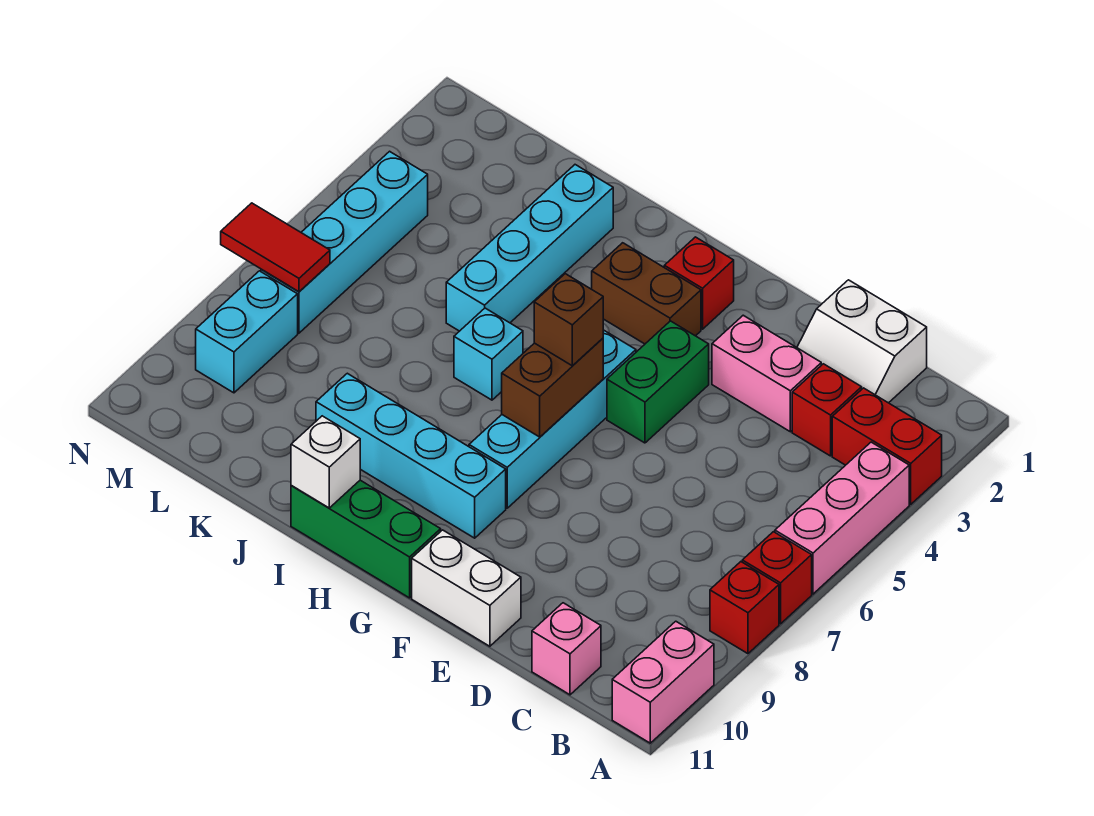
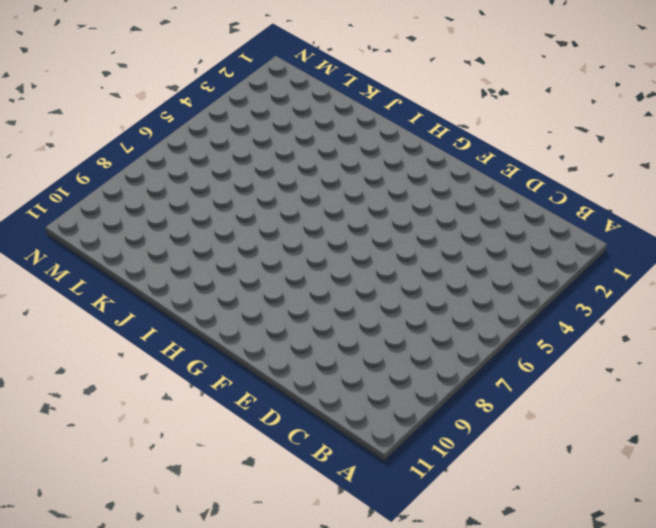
none -> red brick A3:B3 level 1
none -> pink brick A4:A6 level 1
none -> red brick A7 level 1

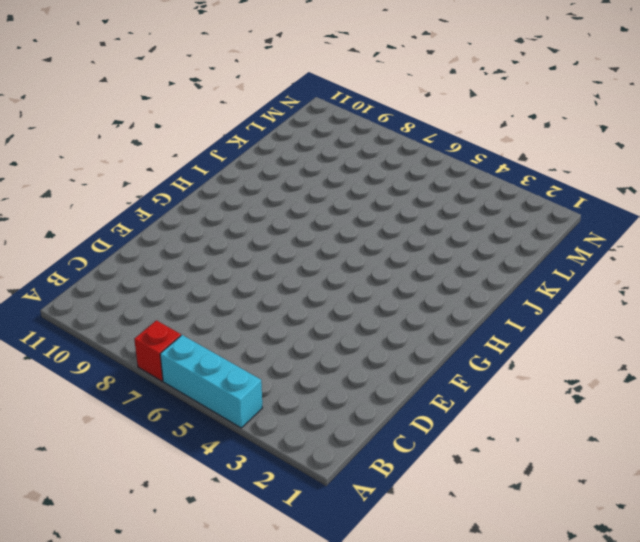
cyan brick A4:A6 level 1 -> pink brick A4:A6 level 1
none -> red brick A3:B3 level 1
none -> red brick A8 level 1
none -> pink brick A10:A11 level 1

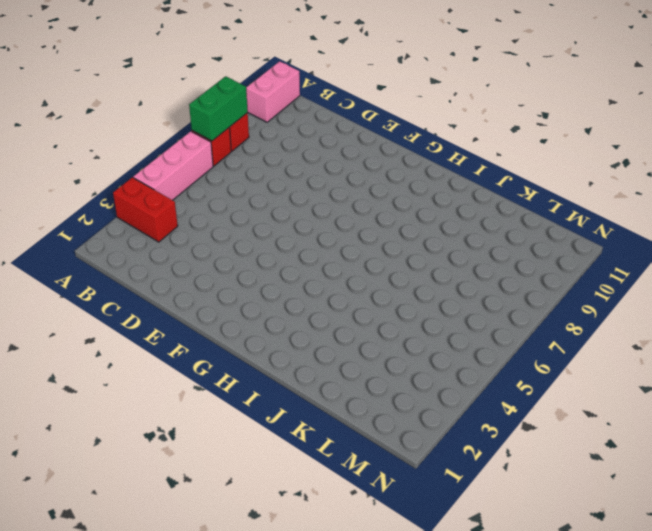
green brick A7:A8 level 2 -> green brick F4:F5 level 1
none -> white slope C1:D2 level 1 top 1
none -> red brick C3 level 1
none -> pink brick C11 level 1

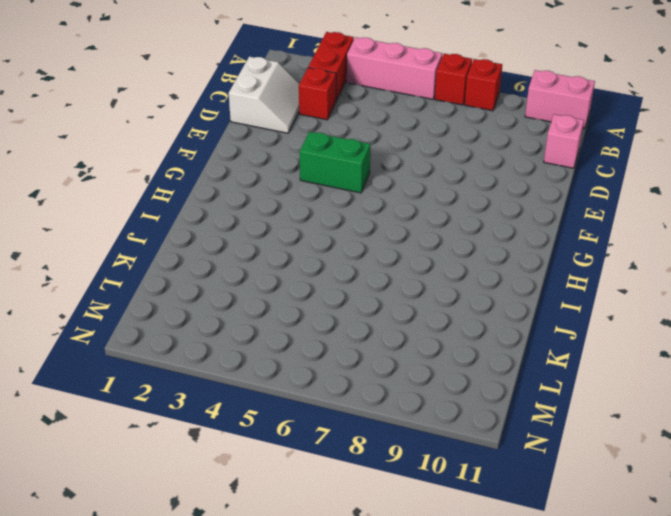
none -> pink brick D3:E3 level 1
none -> white brick E11:F11 level 1
none -> red brick G2 level 1

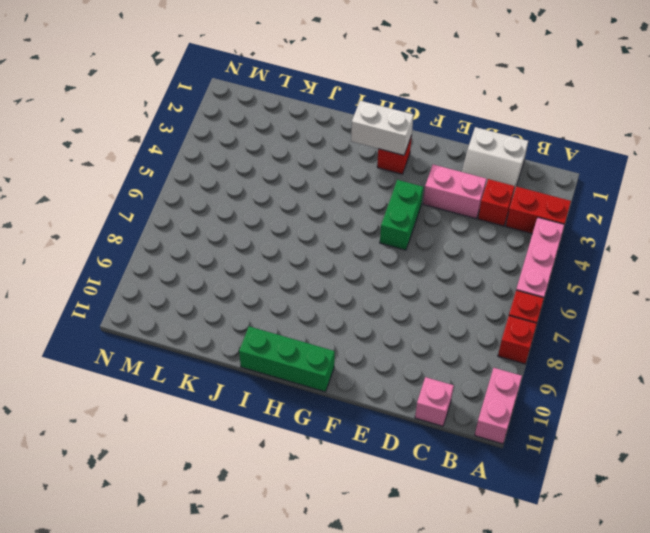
white brick G2:H2 level 2 -> white brick E11:F11 level 1
none -> brown brick G3:H3 level 1
none -> cyan brick G5:G8 level 1
none -> cyan brick G9:J9 level 1

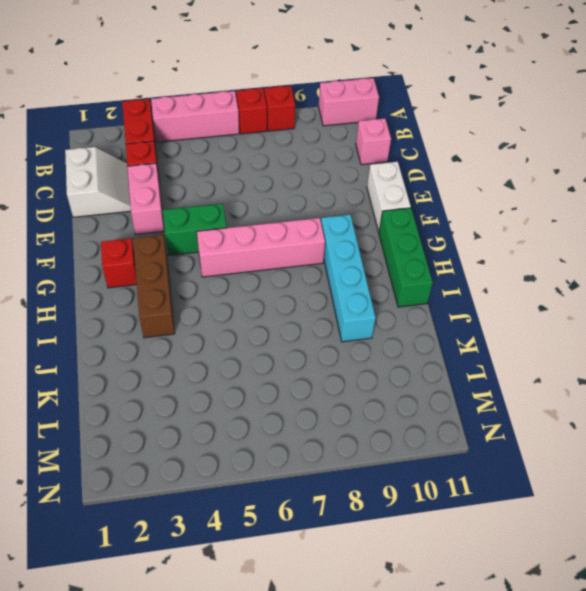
brown brick G3:I3 level 1 -> brown brick G3:H3 level 1
pink brick G5:G8 level 1 -> cyan brick G5:G8 level 1
none -> cyan brick I6 level 1
none -> cyan brick J2:J5 level 1
none -> cyan brick M4:M7 level 1

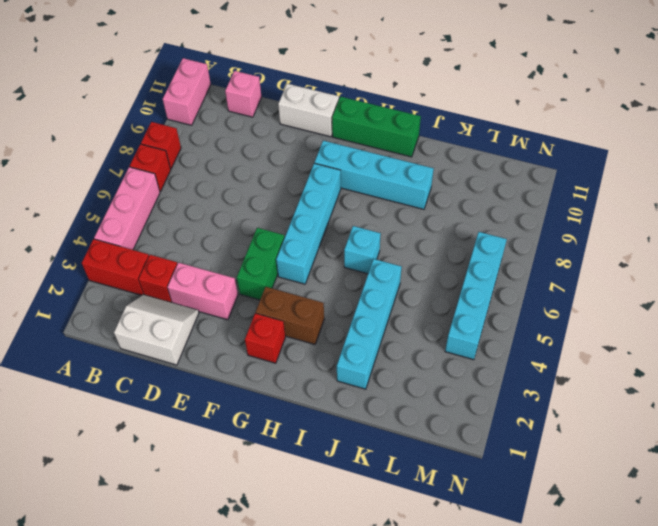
none -> cyan brick M8:M9 level 1
none -> brown brick G6:G7 level 2
none -> white brick I11 level 2

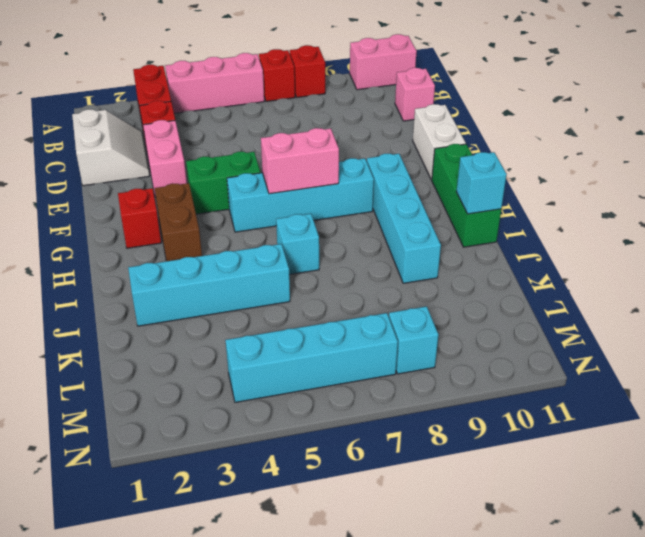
pink brick G6:G7 level 2 -> brown brick G6:G7 level 2
cyan brick I11 level 2 -> white brick I11 level 2
cyan brick M8 level 1 -> cyan brick M8:M9 level 1
none -> red tile M7:N7 level 2
none -> brown brick G6 level 3

